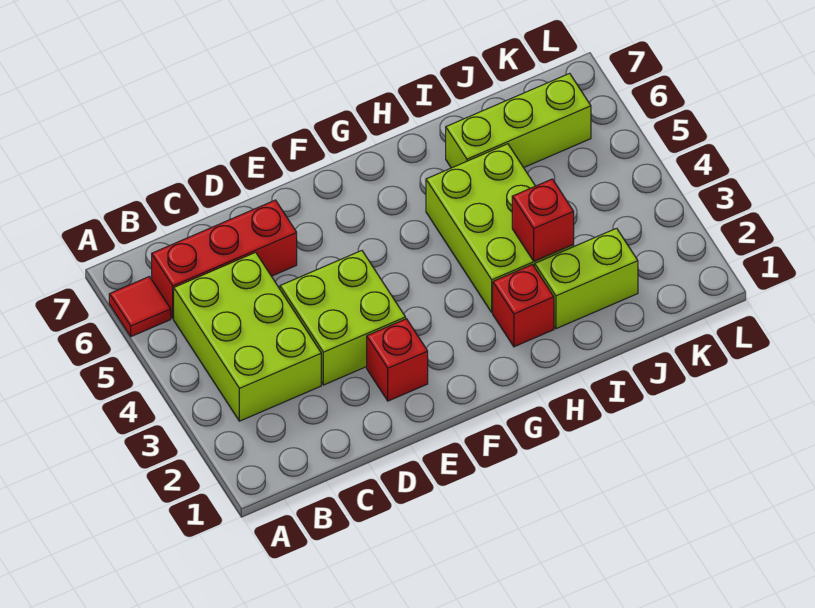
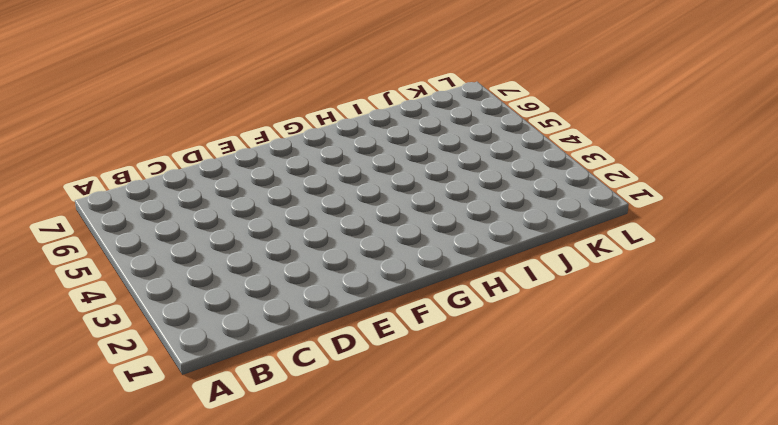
none -> red tile A6 level 1
none -> lime brick B3:C5 level 1

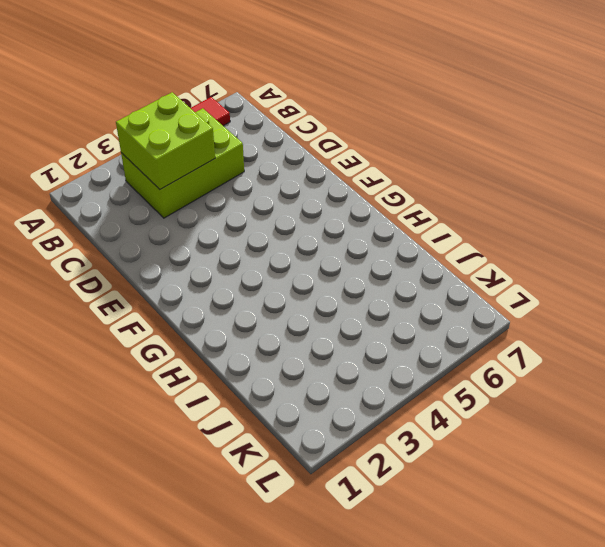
lime brick B3:C4 level 2 -> lime brick D3:E4 level 1
none -> red brick B6:D6 level 1
none -> red brick E2 level 1

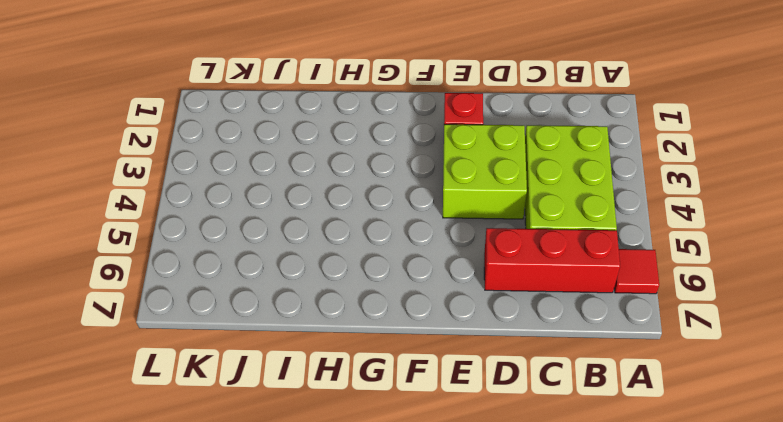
none -> red brick H2 level 1
none -> lime brick H3:I5 level 1

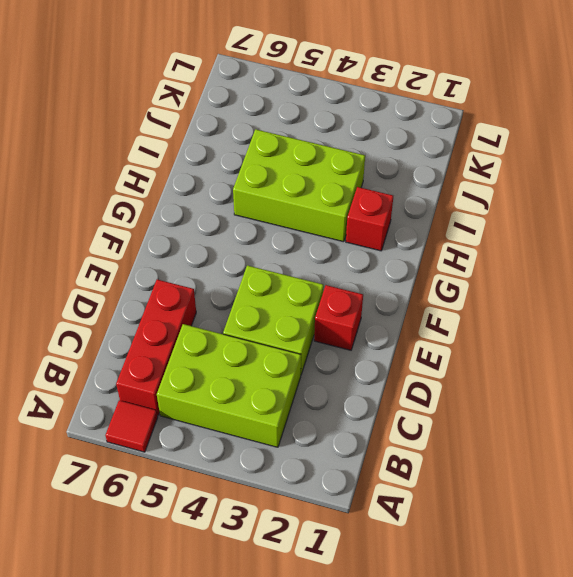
none -> lime brick I2:J2 level 1
none -> lime brick I6:K6 level 1

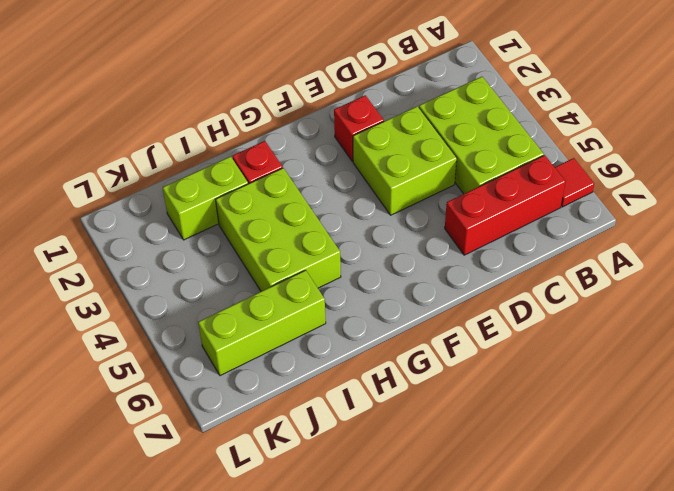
none -> red brick I3 level 2

